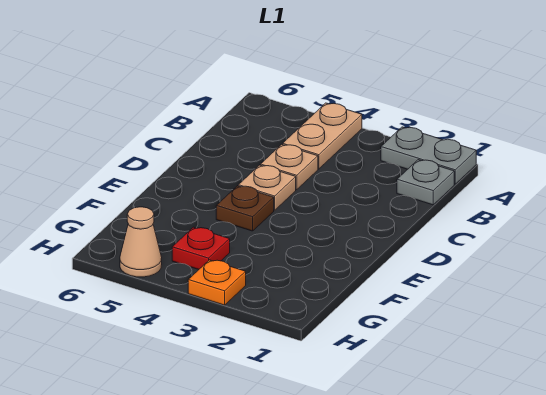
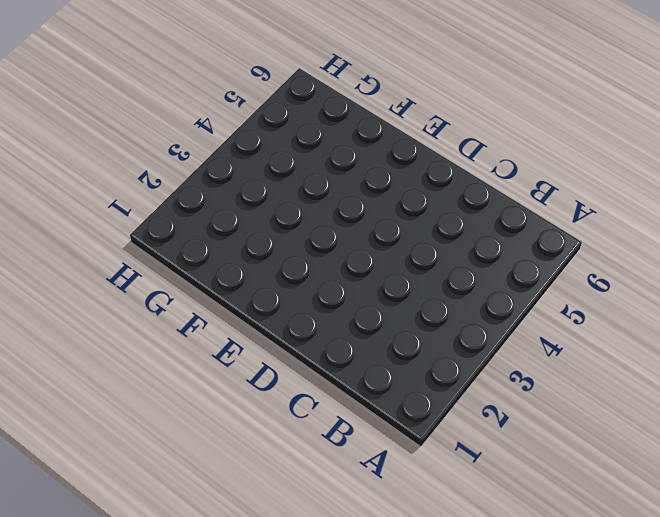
none -> grey plate A1:A2 level 1
none -> tan plate A4:B4 level 1

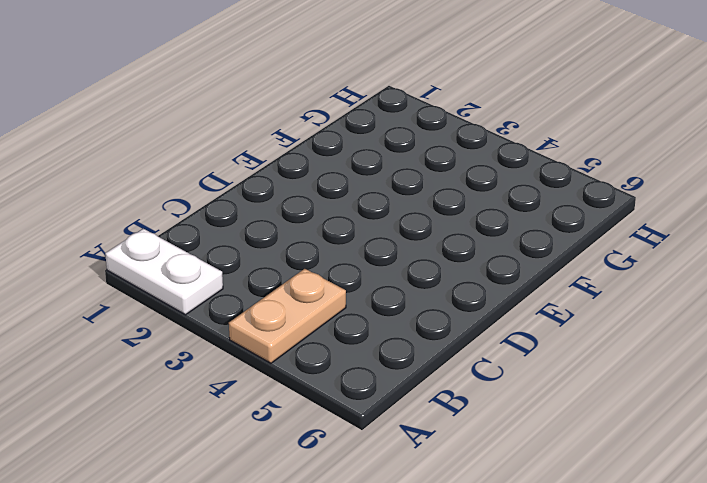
white plate A1:A2 level 1 -> grey plate A1:A2 level 1
none -> grey plate B1 level 1
none -> tan plate C4 level 1

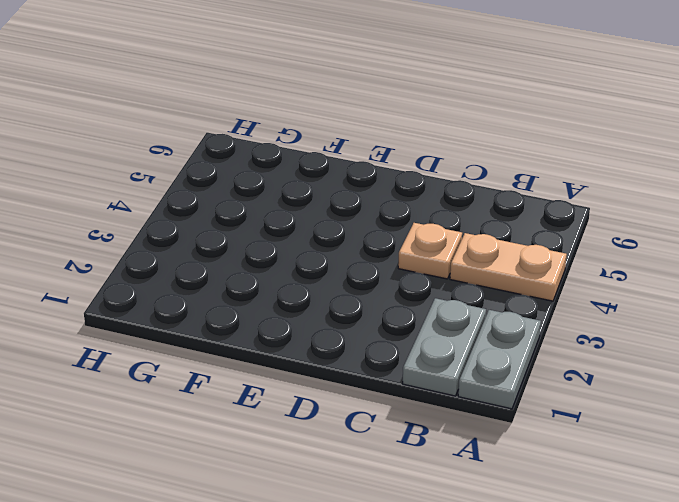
grey plate B1:B2 level 1 -> grey plate B1 level 1
none -> tan plate D4 level 1
none -> brown plate E4 level 1

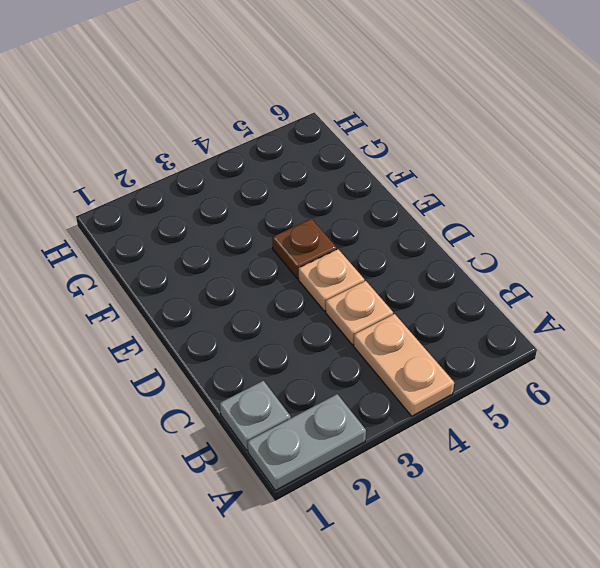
none -> red plate G4 level 1
none -> orange plate H3 level 1

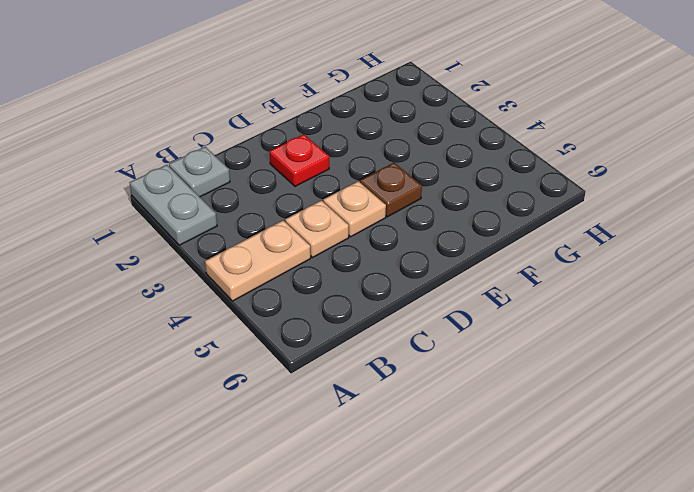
red plate D2 level 1 -> red plate G4 level 1
none -> orange plate H3 level 1
none -> tan cone H5 level 1

